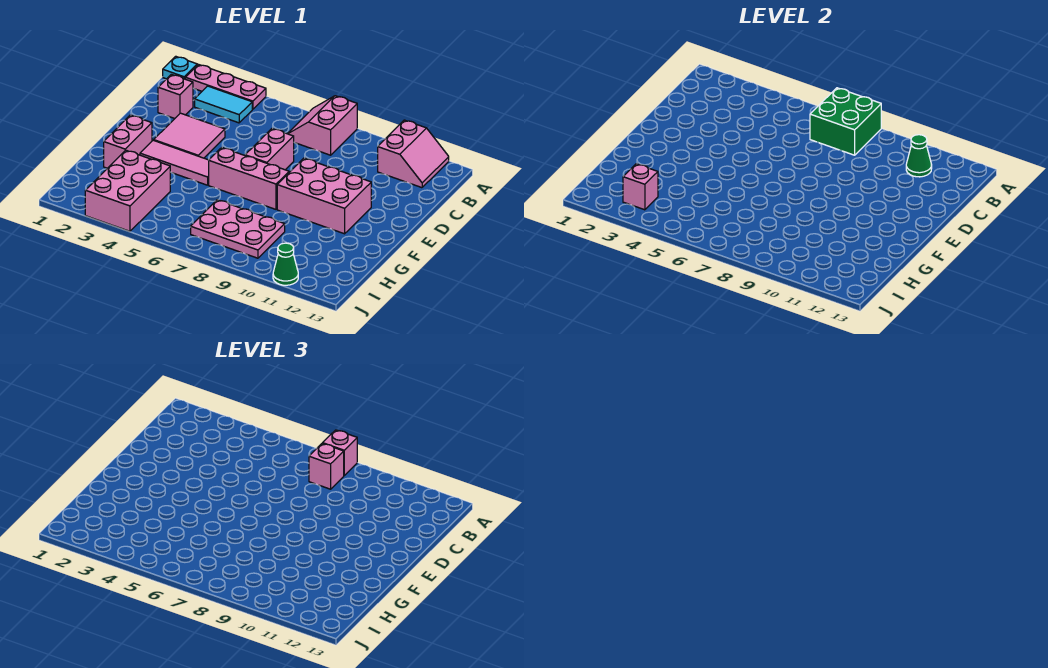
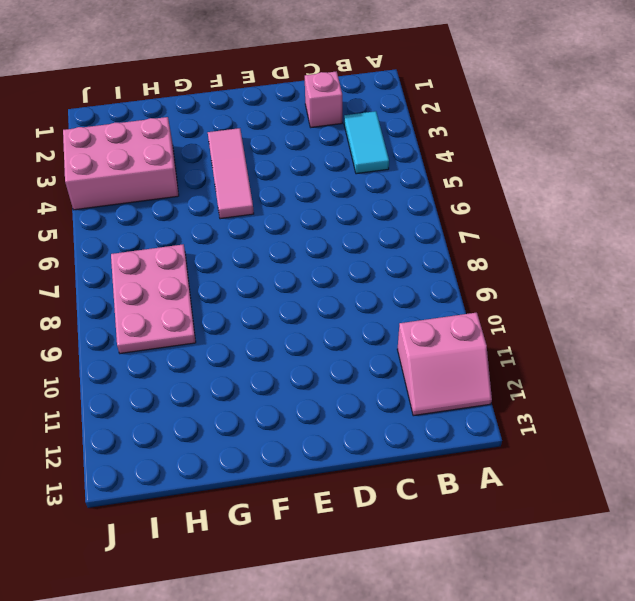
none -> cyan plate A1 level 1
none -> pink plate A2:A4 level 1
none -> pink slope A7:B8 level 1 top 8

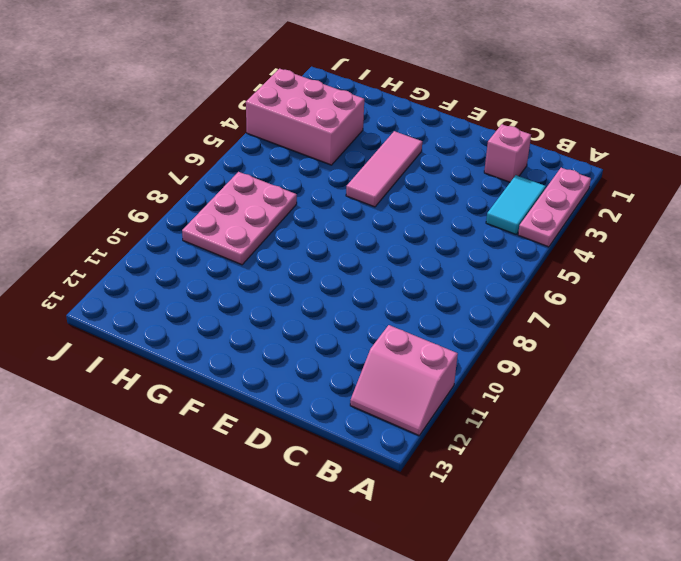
none -> cyan plate A1 level 1
none -> pink slope A7:B8 level 1 top 8
none -> pink tile D3:E4 level 1

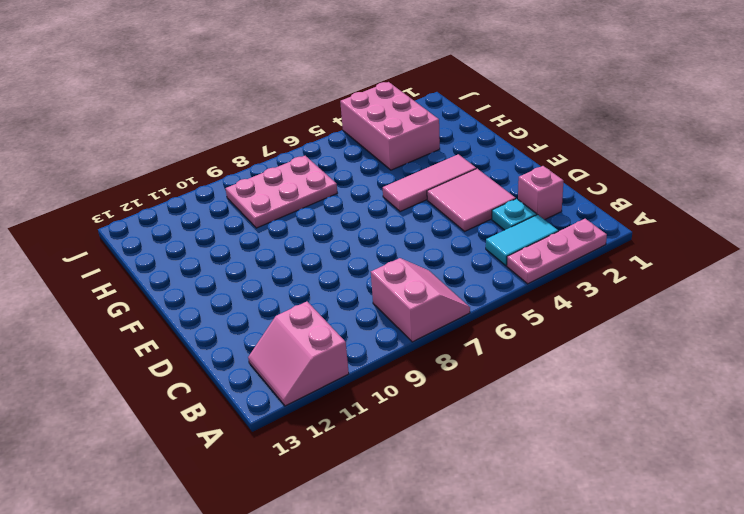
cyan plate C3 level 1 -> cyan plate A1 level 1
none -> pink brick D7:E7 level 1
none -> pink brick E9:F11 level 1
none -> pink brick F2:G2 level 1

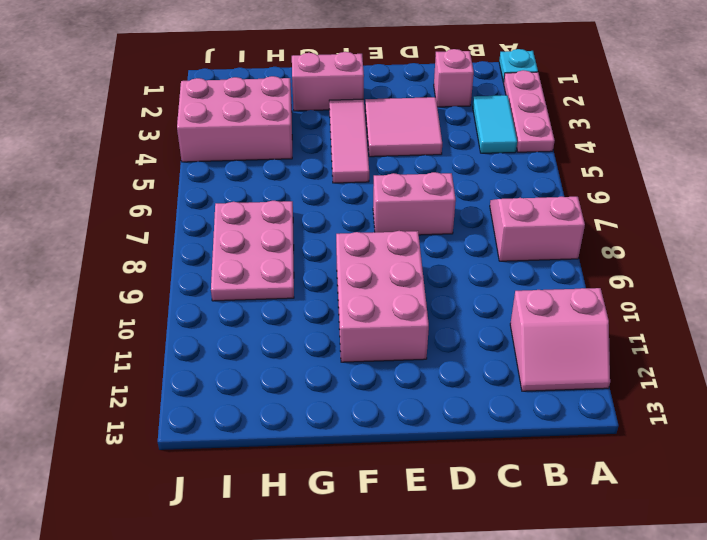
none -> pink brick F6:F8 level 1
none -> green cone J11 level 1
none -> green brick A7:B8 level 2

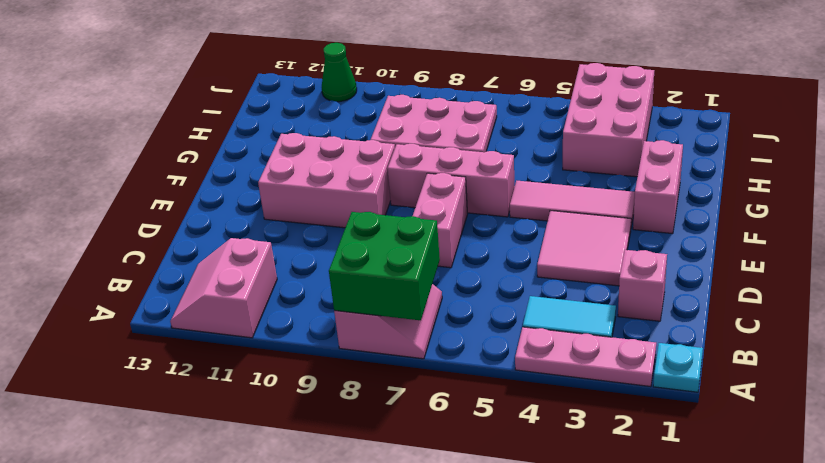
none -> green cone B11 level 2
none -> pink brick I3 level 2
none -> pink brick A8 level 3

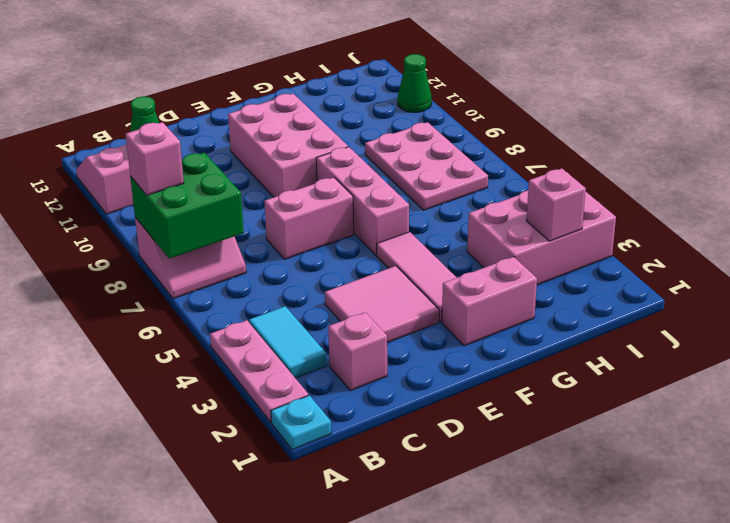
none -> pink brick B8 level 3

